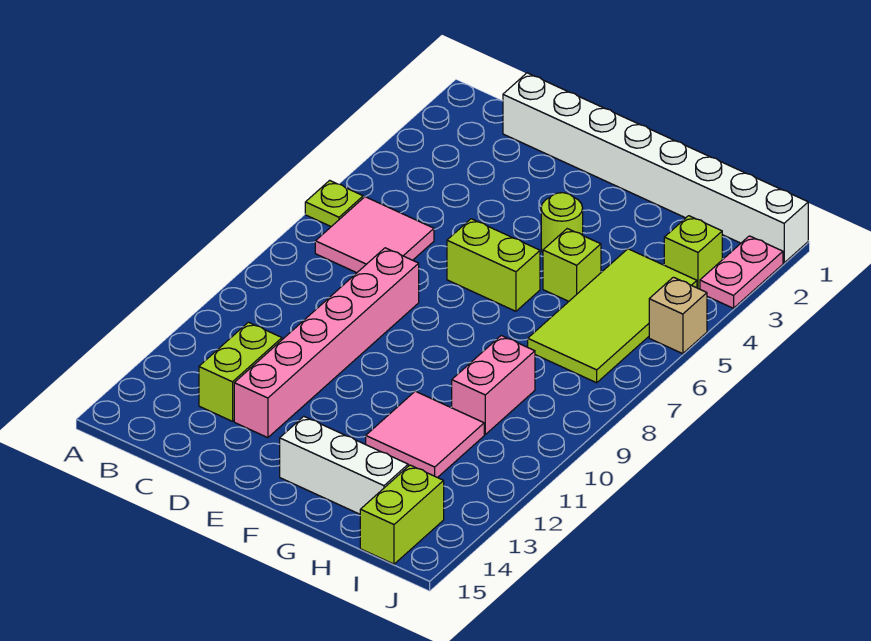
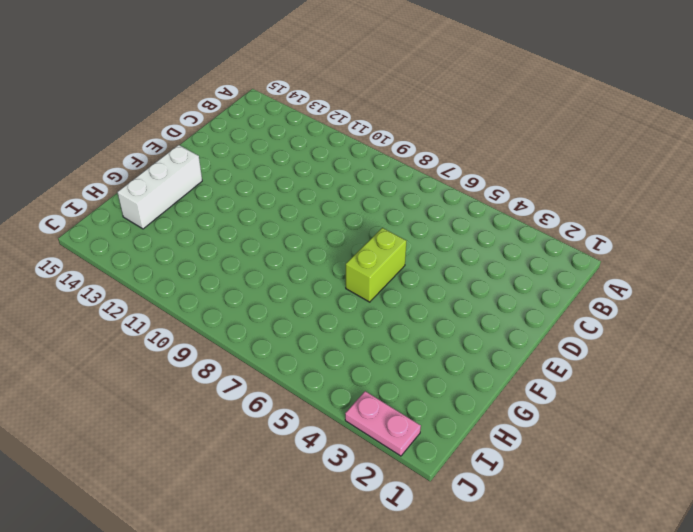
none -> lime plate A6 level 1
none -> pink tile B6:C7 level 1
none -> white brick C1:J1 level 1

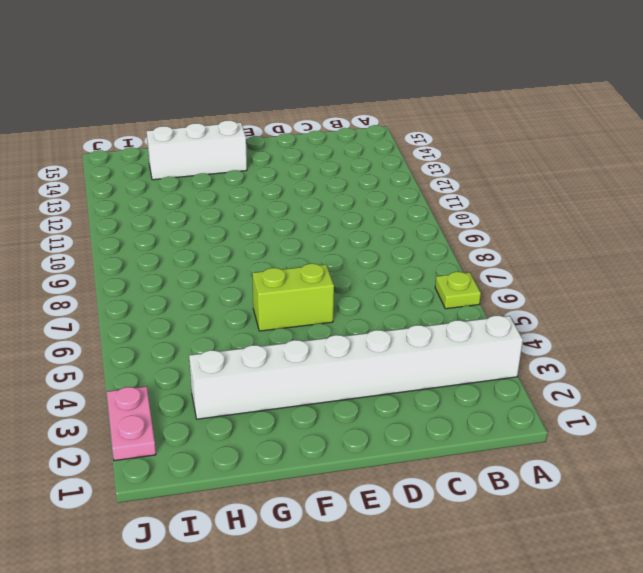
white brick A3:H3 level 1 -> white brick C1:J1 level 1
none -> pink tile B6:C7 level 1
none -> lime brick C12:C13 level 1
none -> pink brick D8:D13 level 1

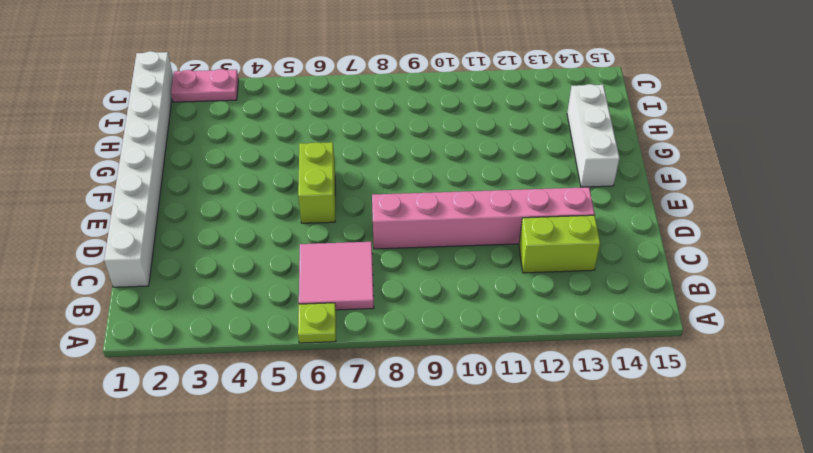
none -> lime round brick F4 level 1
none -> lime brick G5 level 1
none -> pink tile G11:H12 level 1

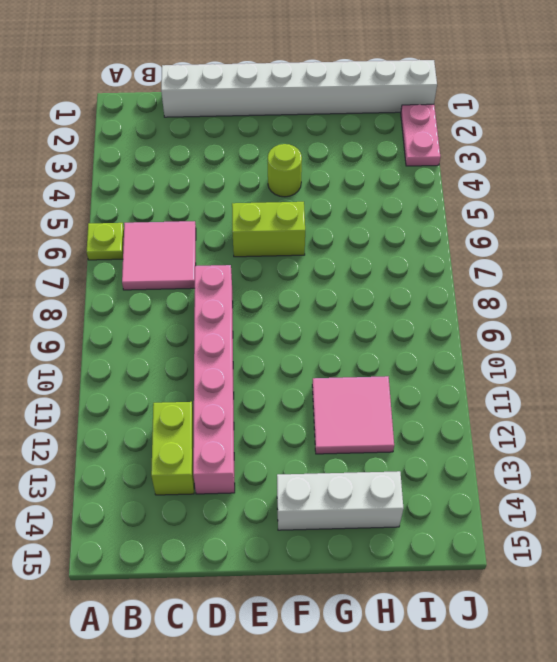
none -> lime brick G5 level 1
none -> lime tile H4:I7 level 1
none -> pink brick H9:H10 level 1

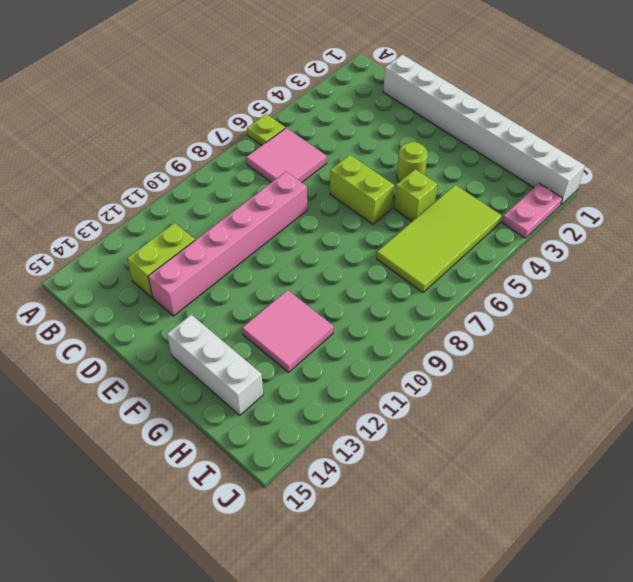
none -> pink brick H9:H10 level 1
none -> lime brick I3 level 1
none -> lime brick I14:I15 level 1

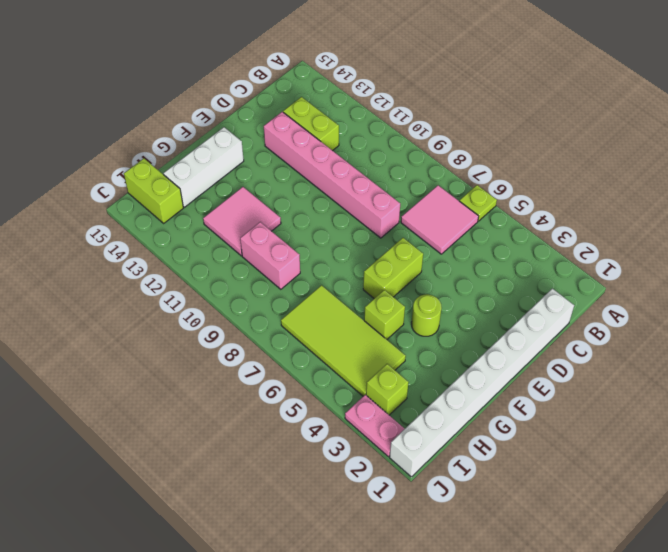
none -> tan brick J5 level 1

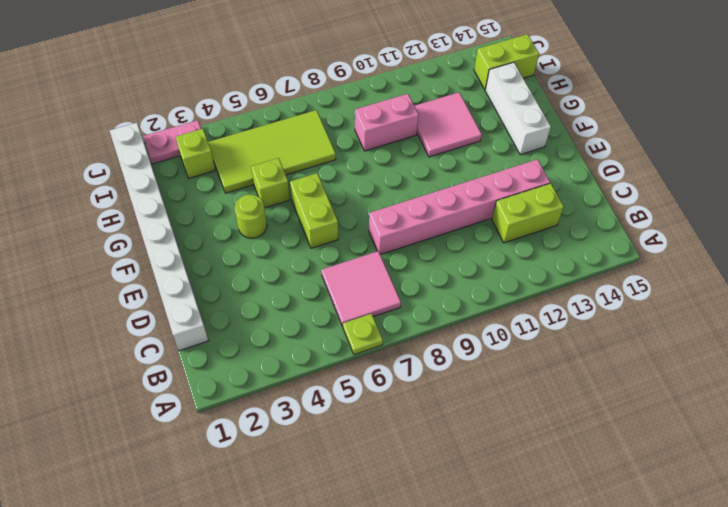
none -> tan brick J5 level 1

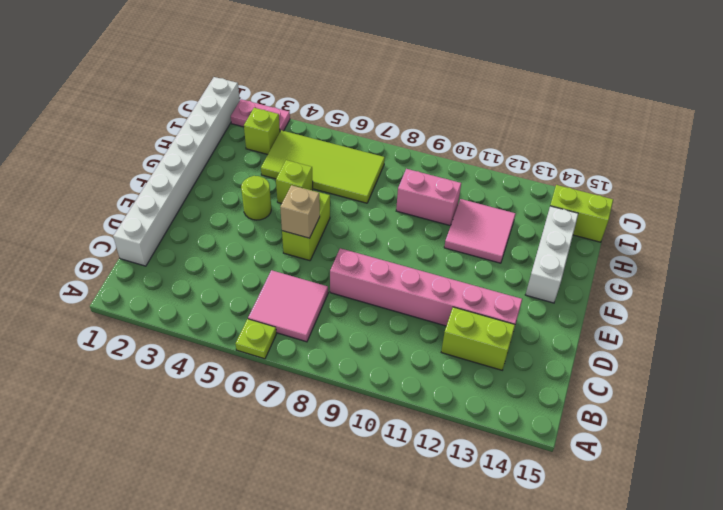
tan brick E6 level 2 -> tan brick J5 level 1

